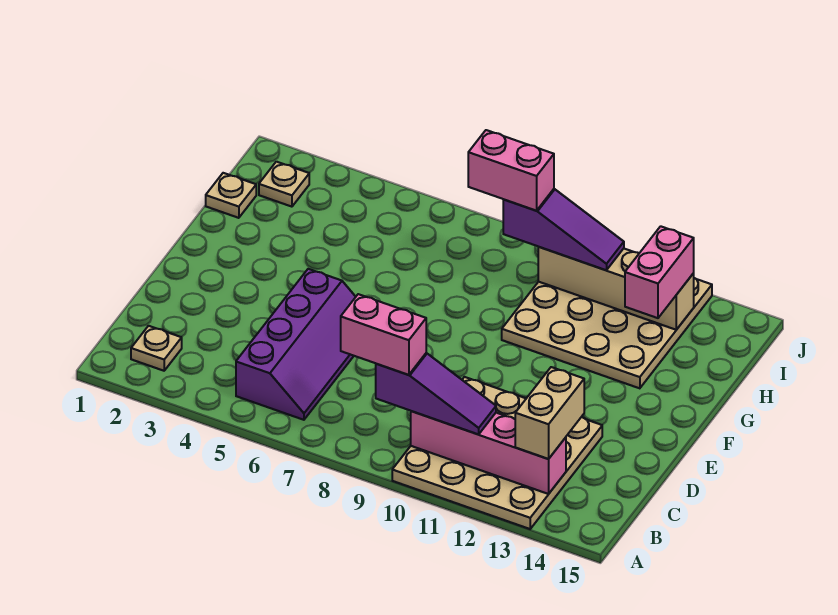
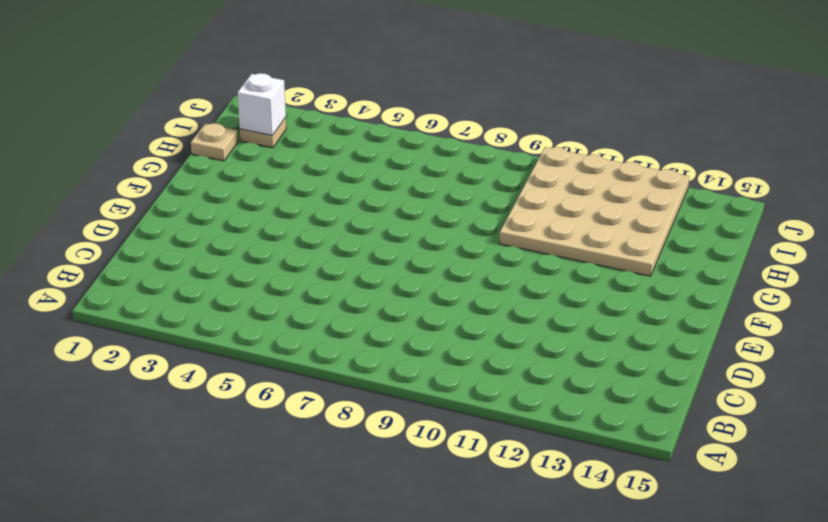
white brick I2 level 2 -> none
none -> tan plate A10:D13 level 1
none -> tan plate B2 level 1
none -> purple slope B5:E6 level 1 top 5

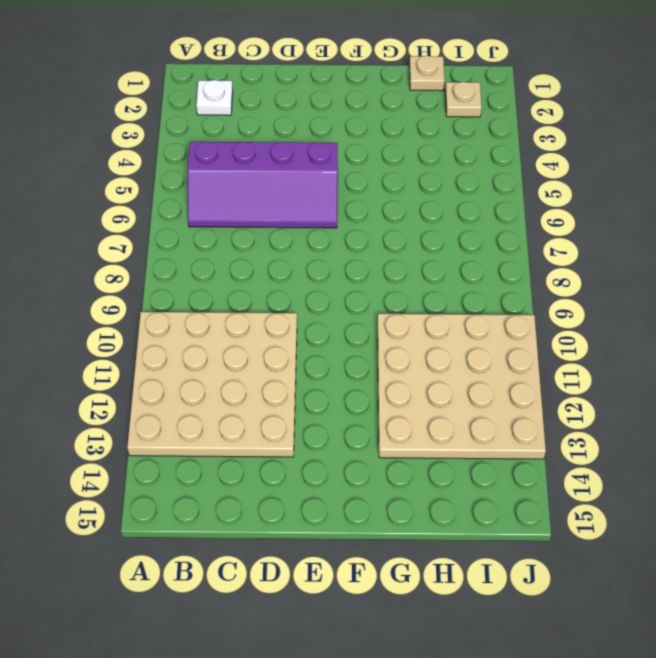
white plate B2 level 1 -> tan plate B2 level 1
none -> pink brick B10:B13 level 2
none -> tan brick I10:I13 level 2
none -> purple slope B9:B11 level 3 top 9

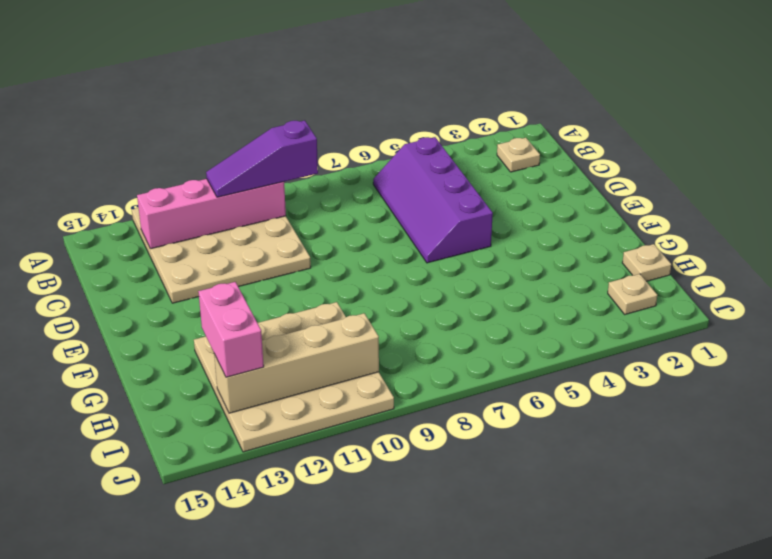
none -> tan brick B13:C13 level 3
none -> purple slope I9:I11 level 3 top 9
none -> pink brick B8:B9 level 4

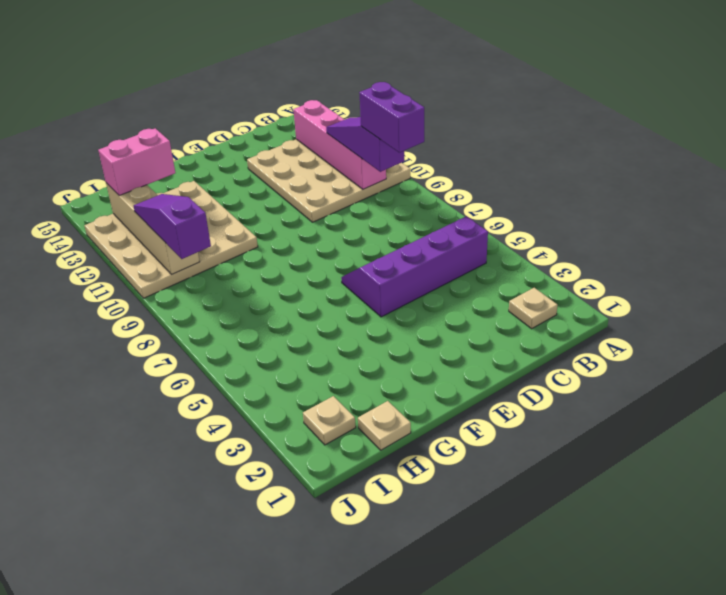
purple brick B8:B9 level 4 -> pink brick B8:B9 level 4
none -> tan brick B13:C13 level 3
none -> pink brick I8:I9 level 4

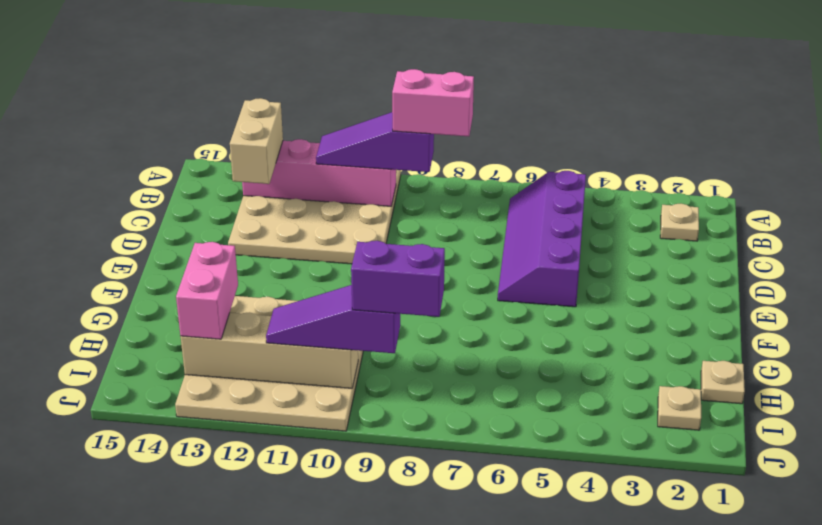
purple brick I8:I9 level 4 -> pink brick I8:I9 level 4

